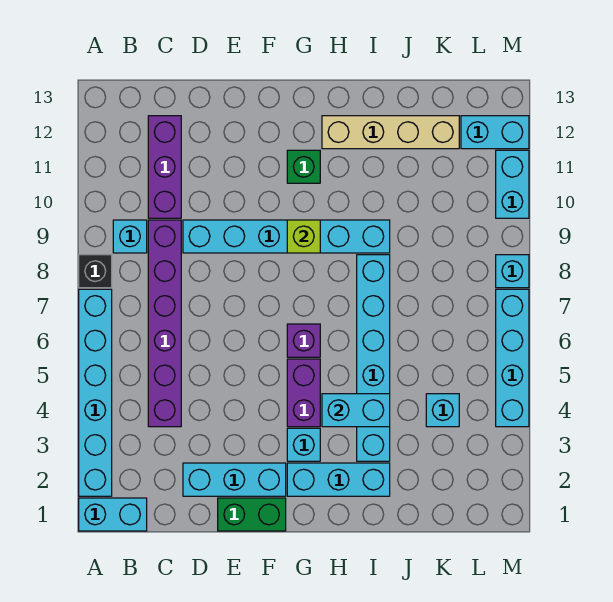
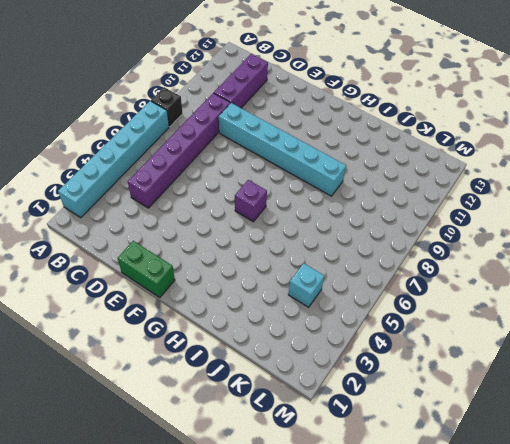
none -> cyan brick A1:B1 level 1
none -> cyan brick B9 level 1
none -> cyan brick D2:F2 level 1

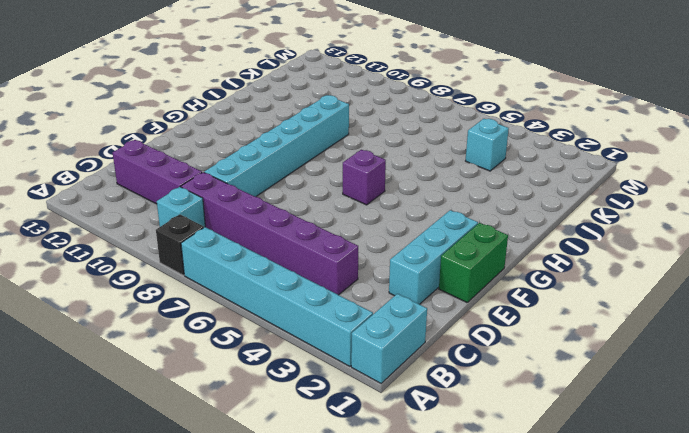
none -> cyan brick G2:I2 level 1
none -> cyan brick G3 level 1
none -> purple brick G4:G5 level 1

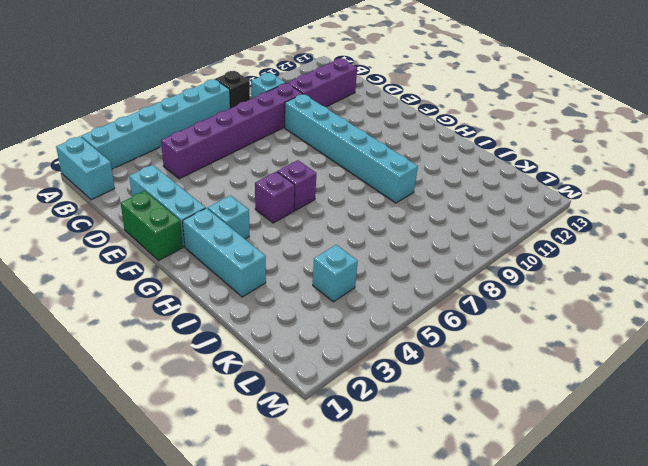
purple brick G5 level 1 -> purple brick G4:G5 level 1
none -> green brick G11 level 1
none -> tan brick H12:K12 level 1
none -> cyan brick I3:I8 level 1

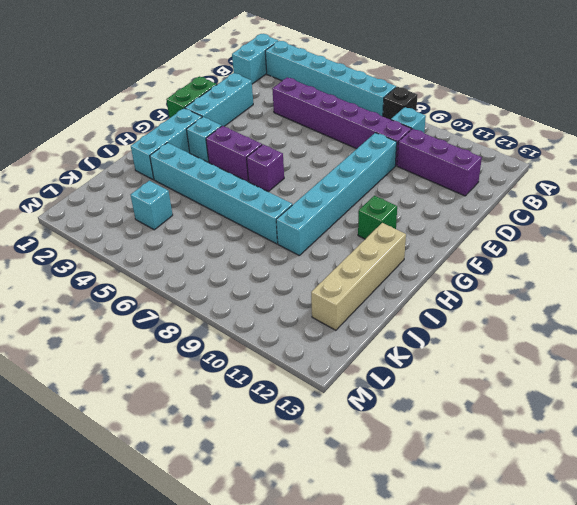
none -> cyan brick L12:M12 level 1
none -> cyan brick M4:M7 level 1
none -> cyan brick M8 level 1

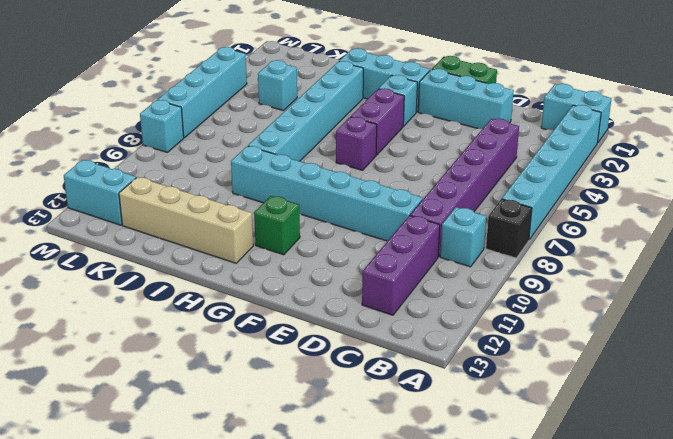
none -> cyan brick M10:M11 level 1
none -> lime brick G9 level 2
none -> cyan brick H4:I4 level 2

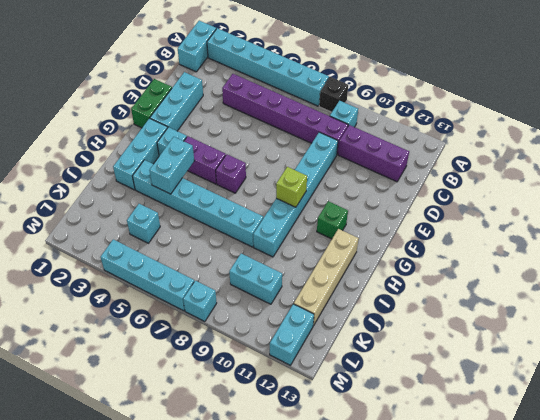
cyan brick K9:K10 level 1 -> cyan brick M10:M11 level 1

